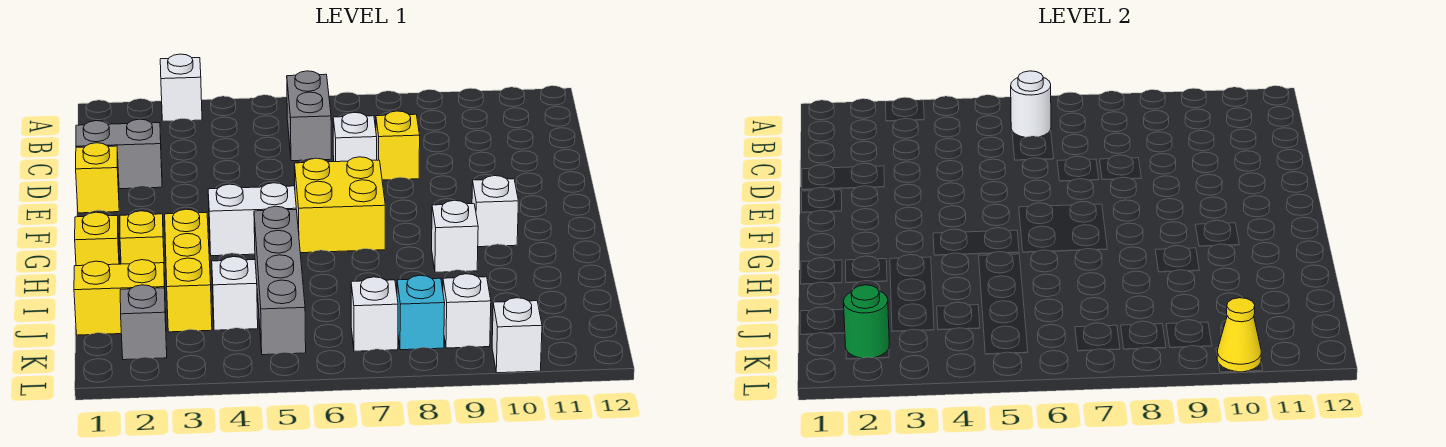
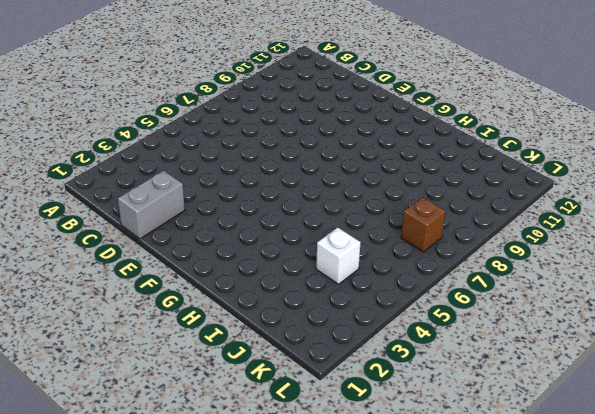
brown brick K7 level 1 -> white brick K7 level 1
none -> white brick A3 level 1
none -> grey brick B6:C6 level 1
none -> white brick D7 level 1

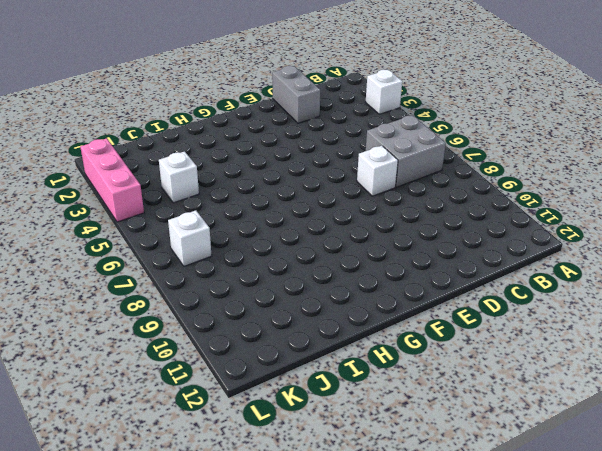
grey brick B6:C7 level 1 -> grey brick B6:C6 level 1
pink brick L2:L4 level 1 -> none
none -> yellow brick D8 level 1
none -> yellow brick E1 level 1
none -> yellow brick F6:G7 level 1

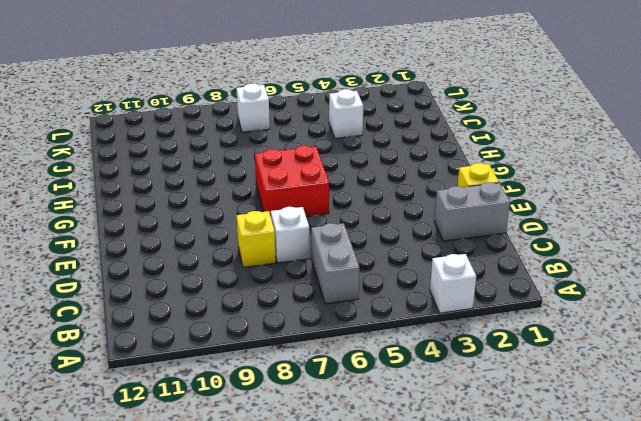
red brick F6:G7 level 1 -> yellow brick F6:G7 level 1
none -> white brick G4:G5 level 1
none -> white brick G10 level 1
none -> yellow brick H1 level 1

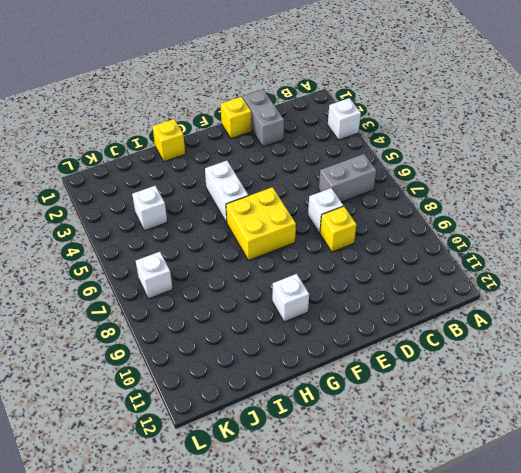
none -> yellow brick H2 level 1
none -> yellow brick H3:J3 level 1
none -> grey brick H5:K5 level 1

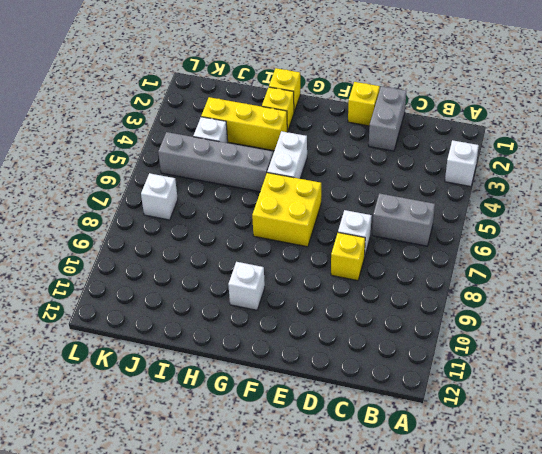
none -> white brick H9 level 1
none -> yellow brick J1:J2 level 1
none -> grey brick K2 level 1

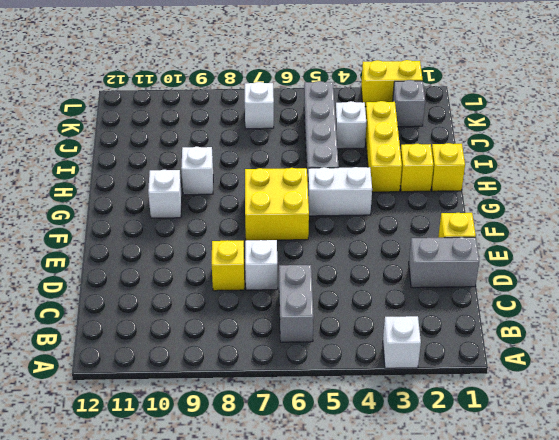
yellow brick L2:L3 level 1 -> yellow brick J1:J2 level 1
none -> cyan brick K8 level 1
none -> white brick K9 level 1
none -> white brick L10 level 1

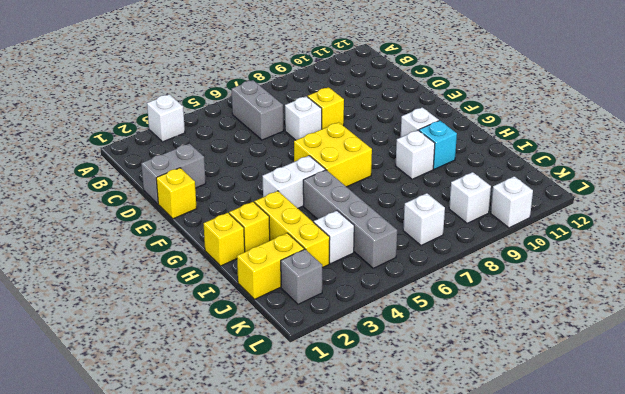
cyan brick H10 level 1 -> cyan brick K8 level 1
none -> white round brick B6 level 2
none -> green round brick K2 level 2
none -> yellow cone L10 level 2

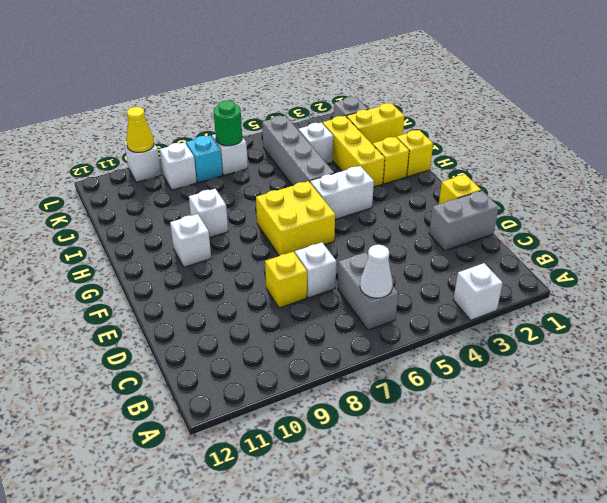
white cone B6 level 2 -> white round brick B6 level 2
green round brick K7 level 2 -> green round brick K2 level 2

